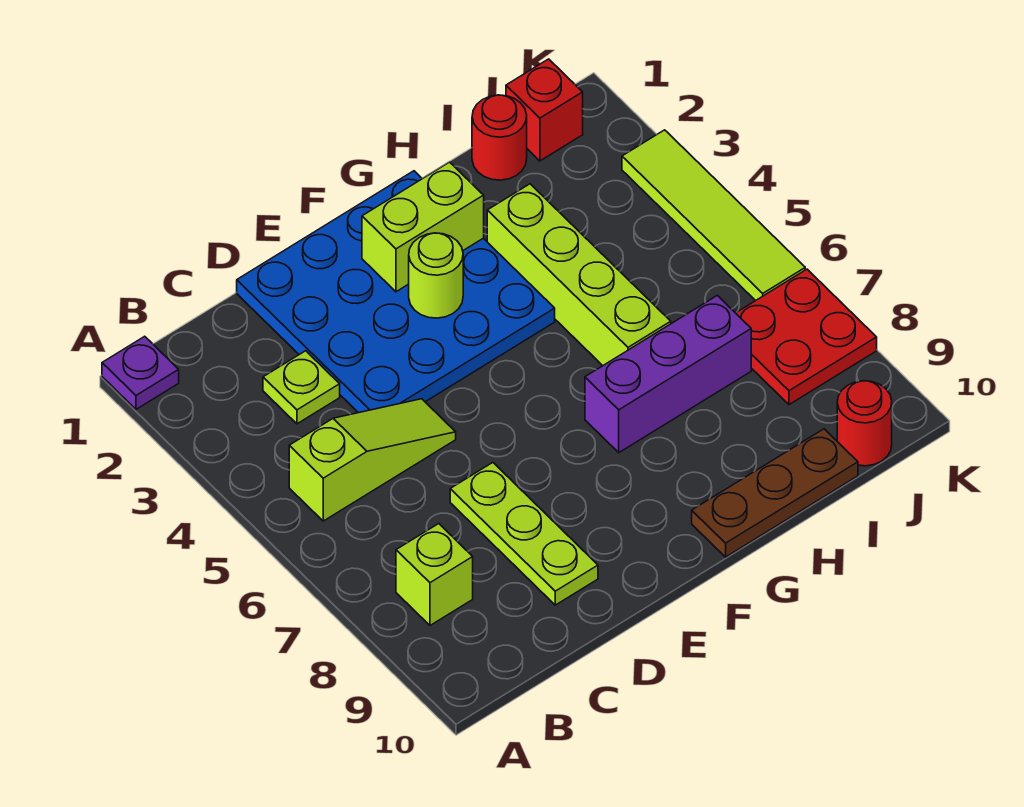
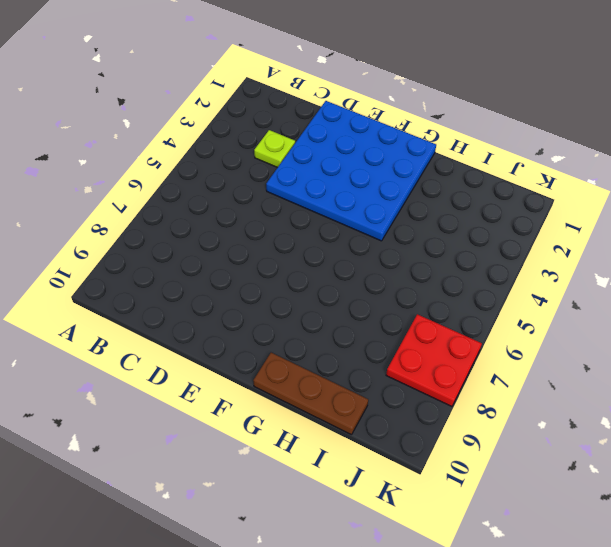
none -> purple plate A1 level 1
none -> lime slope B5:D5 level 1 top B
none -> lime brick B8 level 1

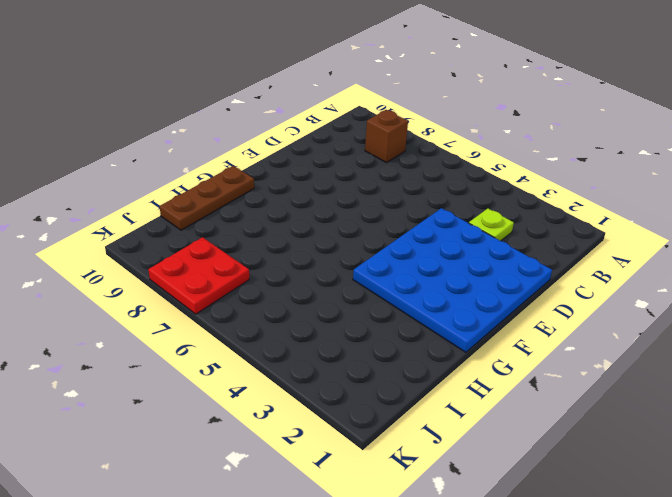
brown brick B8 level 1 -> lime brick B8 level 1
none -> purple plate A1 level 1
none -> lime slope B5:D5 level 1 top B
none -> lime plate D7:D9 level 1

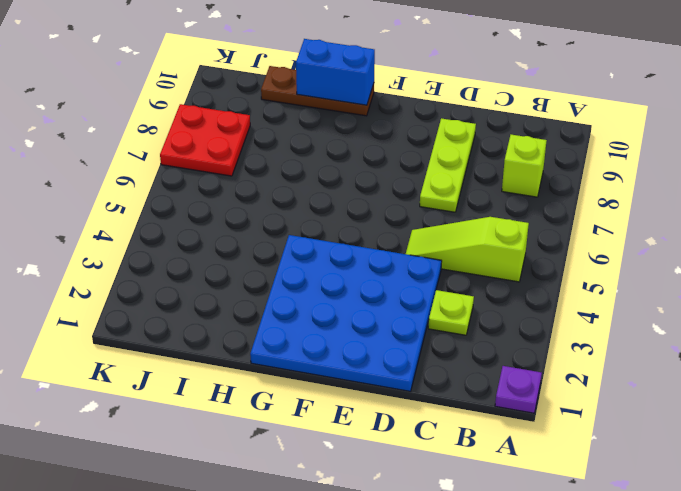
blue brick G10:H10 level 2 -> none
none -> purple brick G7:I7 level 1
none -> lime brick H3:H6 level 1
none -> red round brick I1 level 1

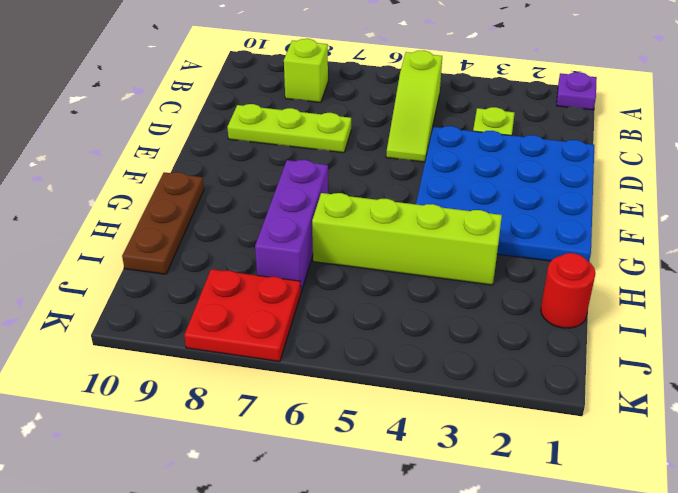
none -> red brick J1 level 1
none -> red round brick J10 level 1
none -> lime tile K3:K6 level 1

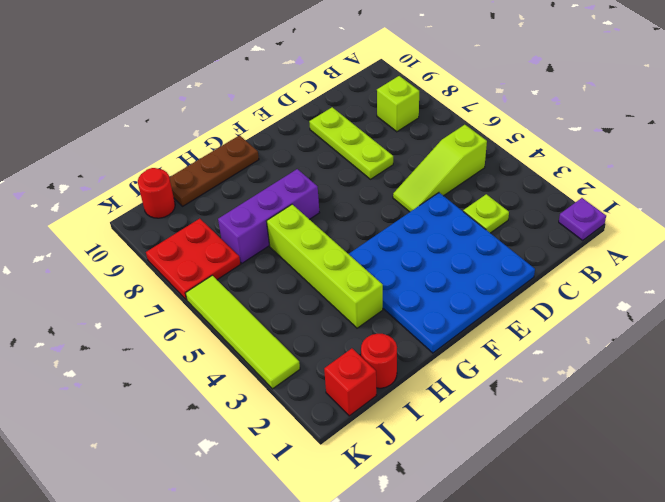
none -> lime brick F2:G2 level 2
none -> lime round brick F3 level 2

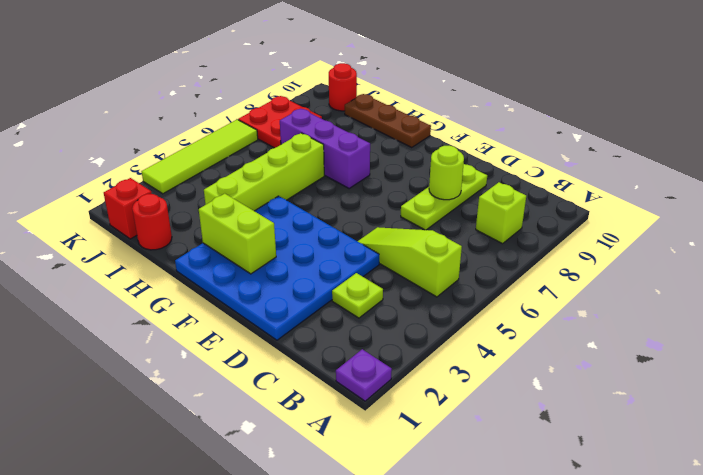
lime round brick D8 level 2 -> lime round brick F3 level 2

